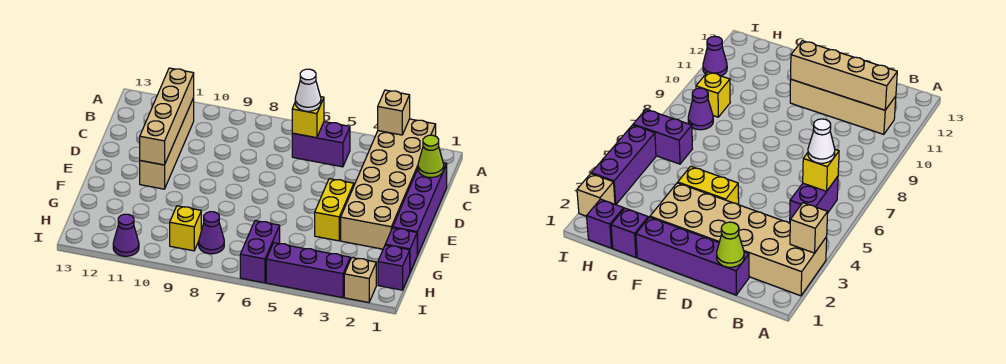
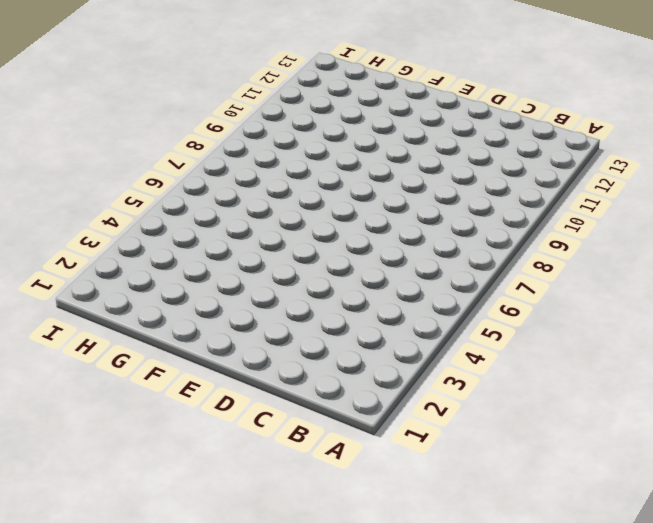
none -> tan brick A2:F3 level 1
none -> purple brick B5:B6 level 1
none -> tan brick B11:E11 level 1

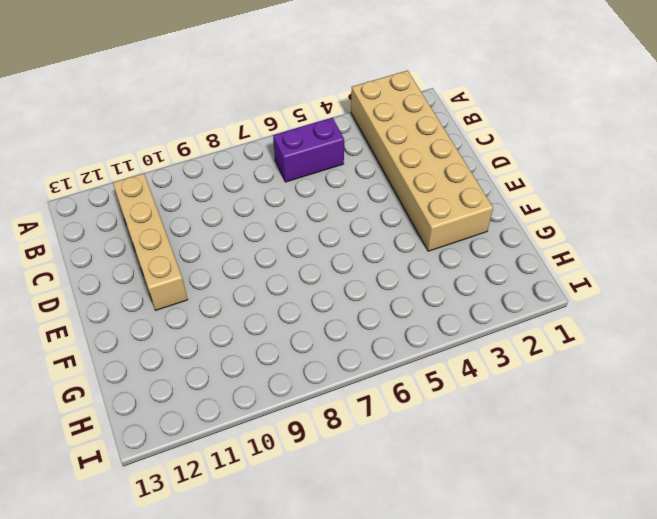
none -> purple brick C1:F1 level 1
none -> yellow brick E4:F4 level 1
none -> purple brick G1 level 1

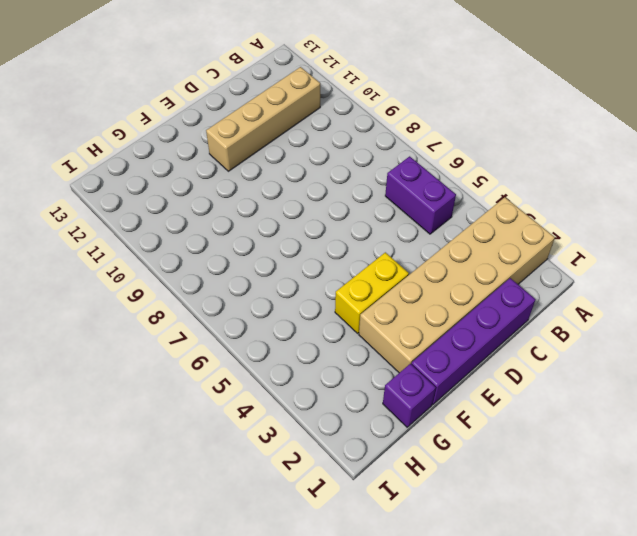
none -> purple brick H1 level 1
none -> purple brick H6:I6 level 1
none -> purple cone H8 level 1

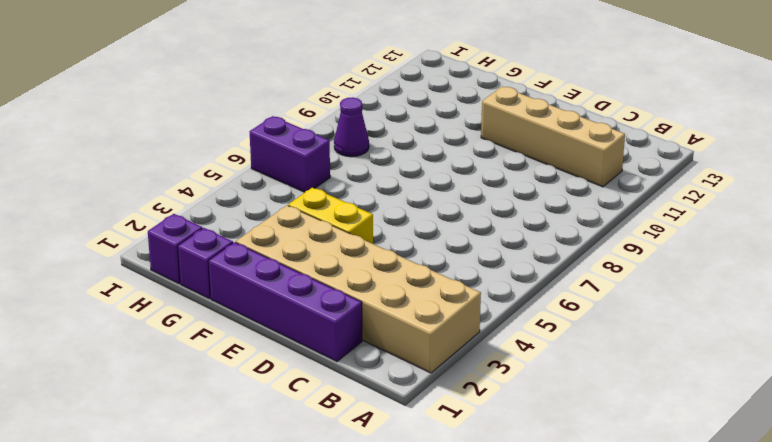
none -> purple brick B5:B6 level 1
none -> yellow brick H9 level 1
none -> tan brick I2 level 1

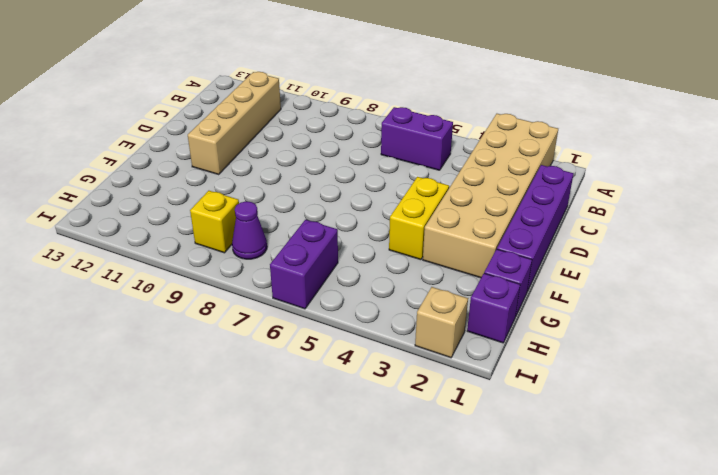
none -> purple brick I3:I5 level 1
none -> purple cone I11 level 1
none -> tan brick A3 level 2

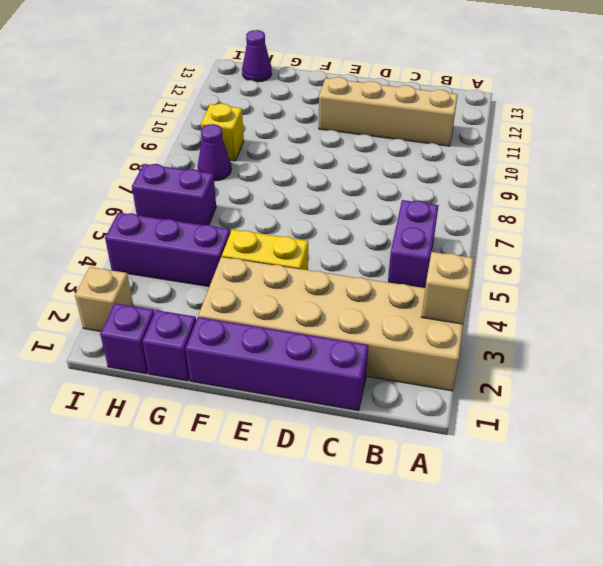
purple brick G4:I4 level 1 -> purple brick I3:I5 level 1
purple cone H13 level 1 -> purple cone I11 level 1
none -> yellow brick B6 level 2
none -> tan brick B11:E11 level 2
none -> lime cone C1 level 2

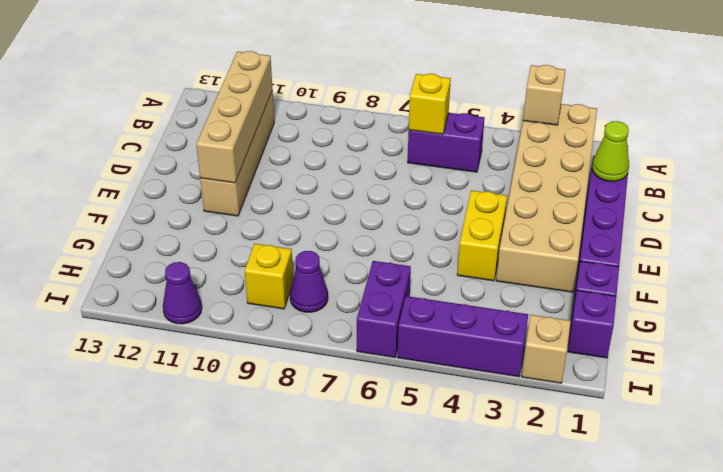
none -> white cone B6 level 3

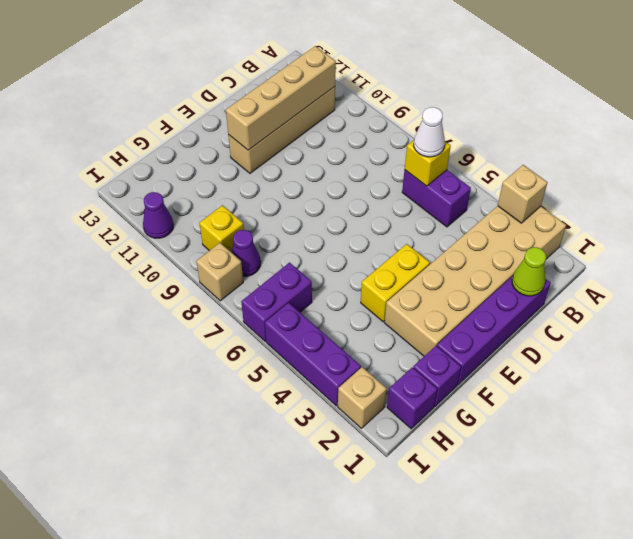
tan brick I8 level 1 -> none

